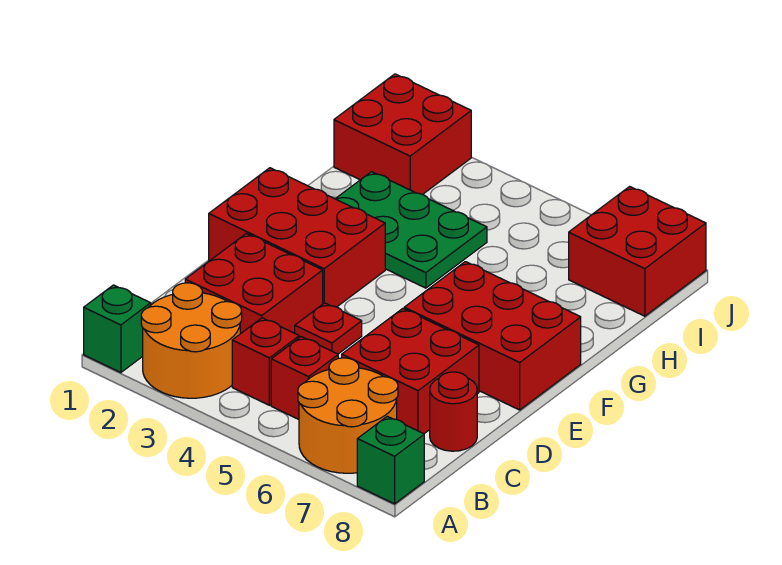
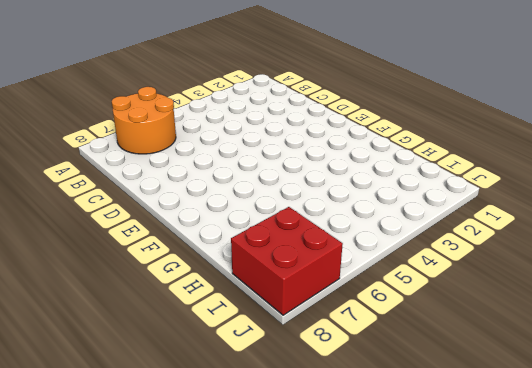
none -> green brick A1 level 1
none -> orange round brick A2:B3 level 1
none -> green brick A8 level 1

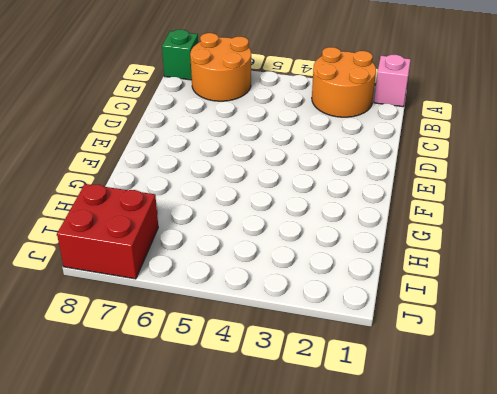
pink brick A1 level 1 -> green brick A1 level 1
none -> red brick B4 level 1
none -> red brick B5 level 1
none -> red brick C2:D3 level 1

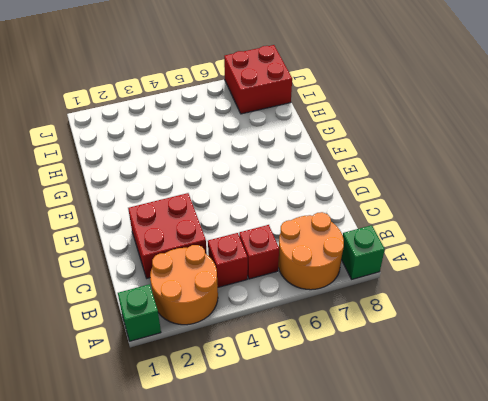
none -> red brick C6:D7 level 1
none -> red round brick C8 level 1
none -> red plate D4 level 1

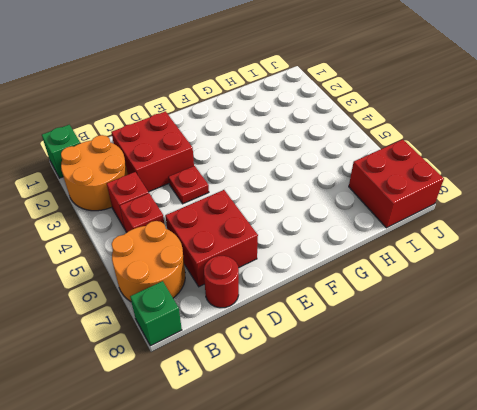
none -> red brick E1:F3 level 1
none -> red brick E6:F8 level 1
none -> green plate G2:H4 level 1

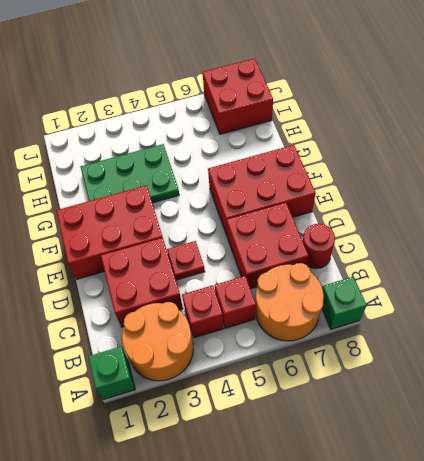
none -> red brick I1:J2 level 1

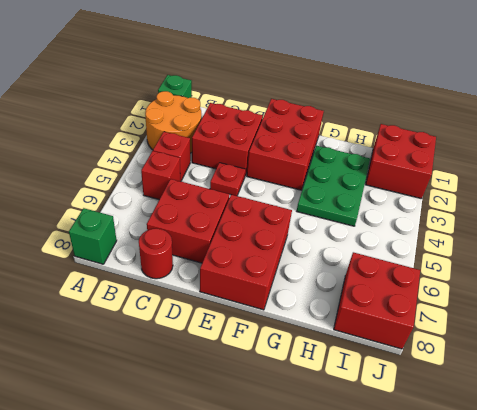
none -> orange round brick A6:B7 level 1

